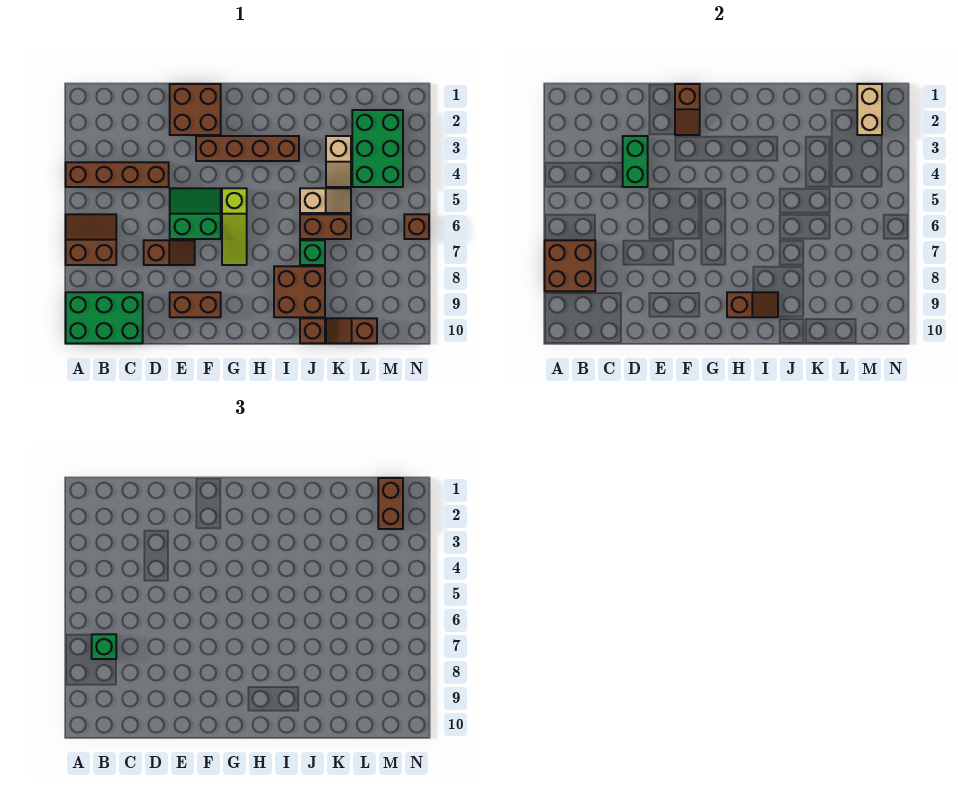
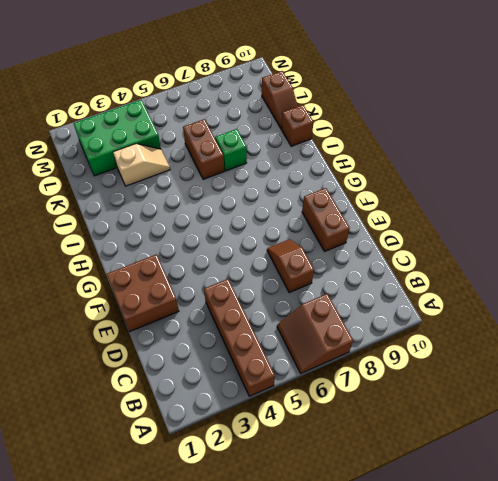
none -> green brick A9:C10 level 1
none -> green slope E5:F6 level 1 top 6
none -> brown brick F3:I3 level 1

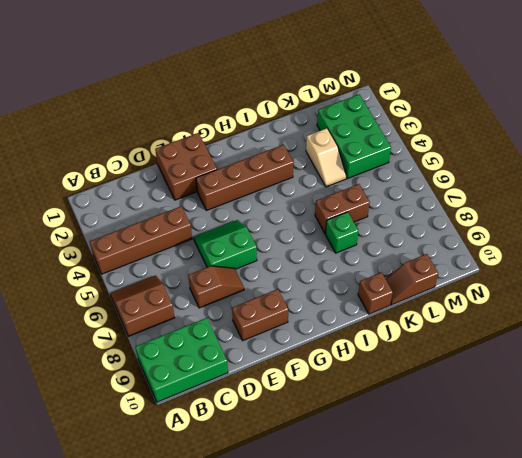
none -> lime slope G5:G7 level 1 top 5
none -> brown brick I8:J9 level 1
none -> tan slope J5:K5 level 1 top J

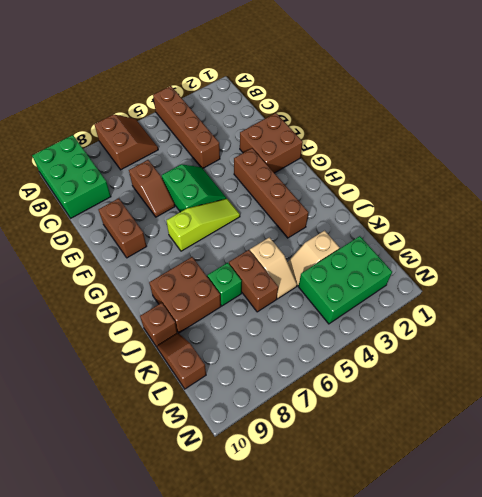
lime slope G5:G7 level 1 top 7 -> lime slope G5:G7 level 1 top 5
none -> brown brick N6 level 1
none -> brown brick A7:B8 level 2
none -> green brick D3:D4 level 2

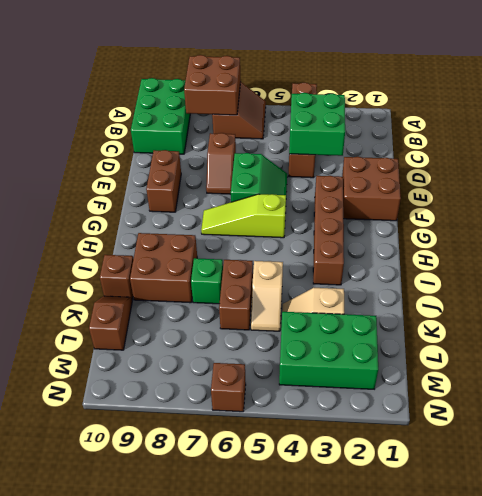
green brick C3:D4 level 2 -> green brick D3:D4 level 2
none -> brown slope F1:F2 level 2 top 1
none -> brown slope H9:I9 level 2 top H
none -> tan brick M1:M2 level 2

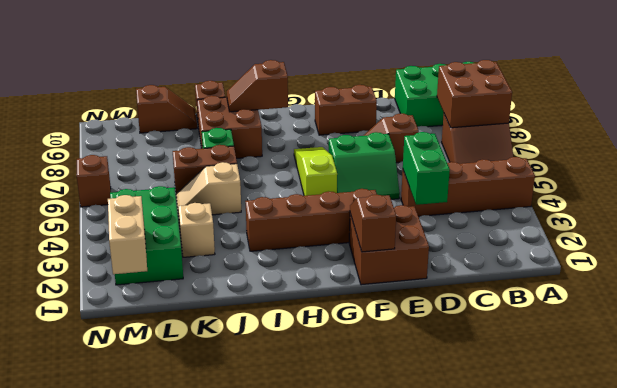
none -> green brick B7 level 3
none -> brown brick M1:M2 level 3

